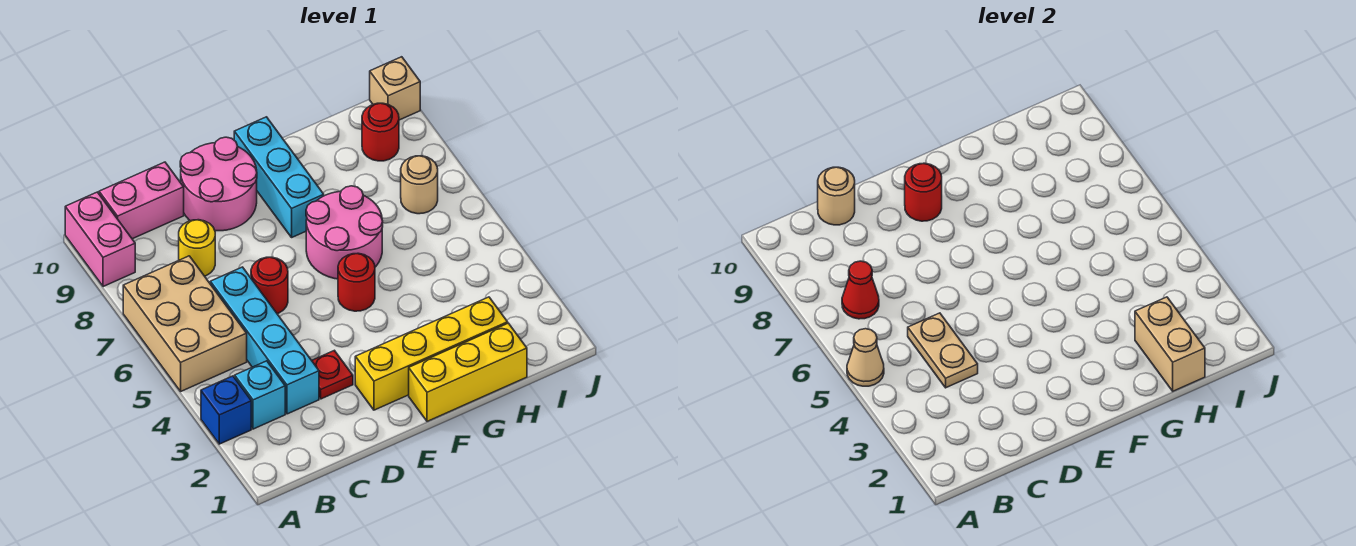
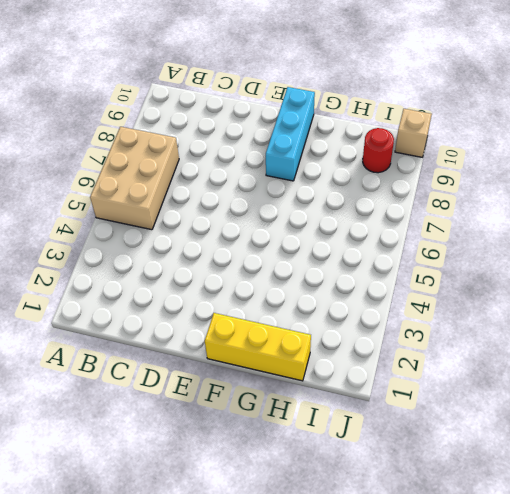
none -> blue brick A3 level 1
none -> pink brick A9:A10 level 1
none -> cyan brick B3 level 1

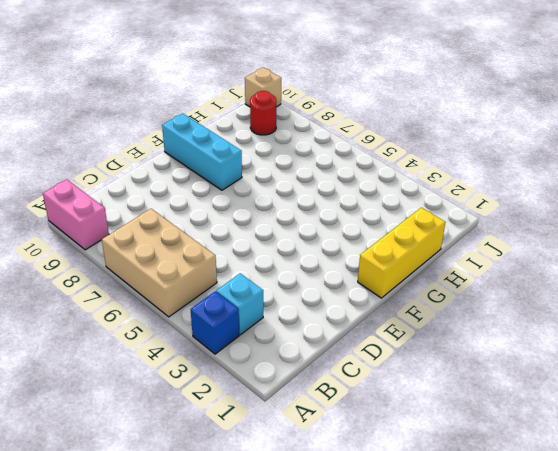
none -> pink brick B10:C10 level 1
none -> cyan brick C3:C6 level 1
none -> yellow round brick C8 level 1

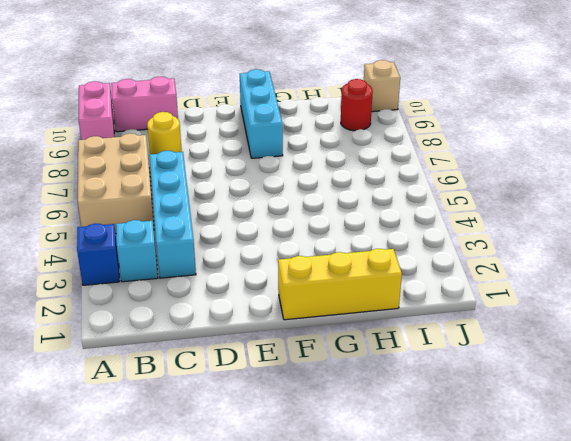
none -> red plate D3 level 1
none -> red round brick D6 level 1
none -> pink round brick D9:E10 level 1

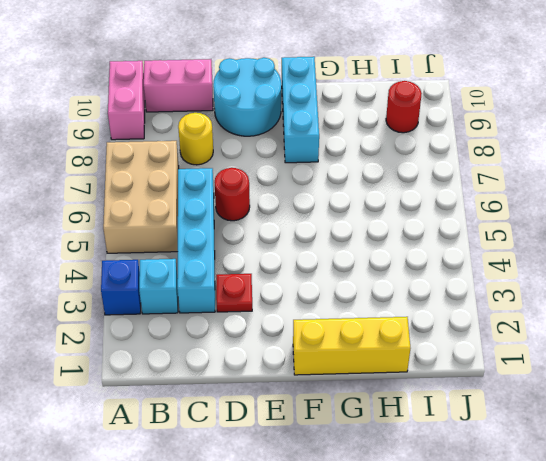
cyan round brick D9:E10 level 1 -> pink round brick D9:E10 level 1
none -> yellow brick E2:H2 level 1
none -> red round brick F5 level 1
none -> pink round brick F6:G7 level 1

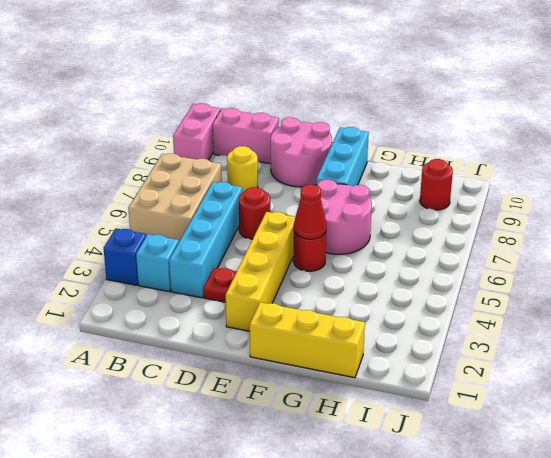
yellow brick E2:E5 level 1 -> yellow brick E2:H2 level 1
red cone F5 level 2 -> red cone B7 level 2
none -> tan round brick I7 level 1
none -> tan brick J10 level 1
none -> tan cone A5 level 2

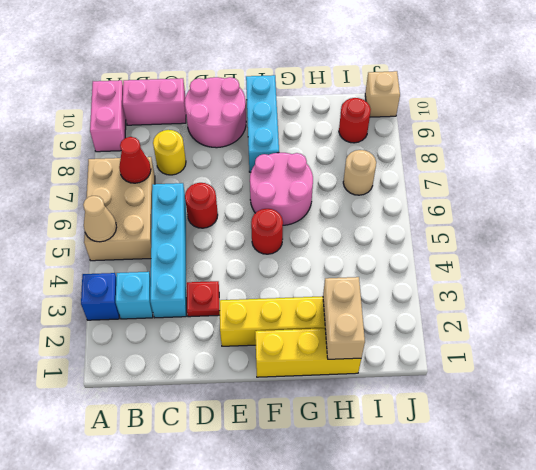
none -> tan plate C4:C5 level 2
none -> tan round brick C10 level 2
none -> red round brick E9 level 2

